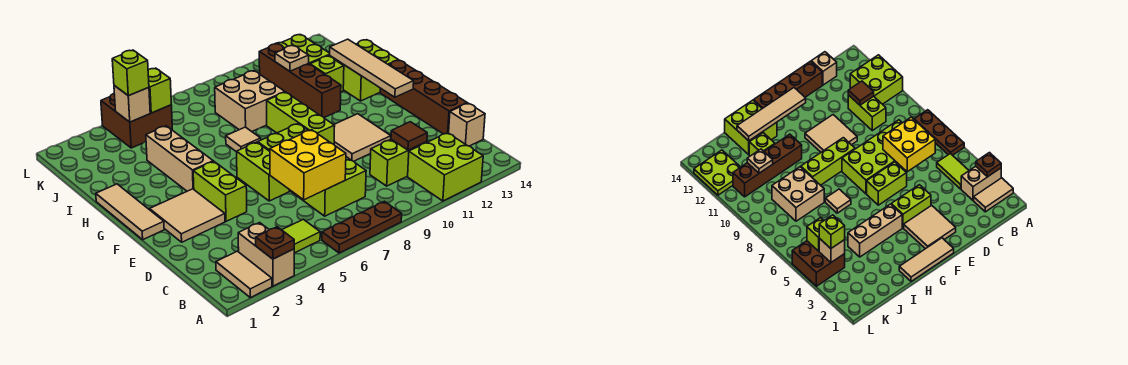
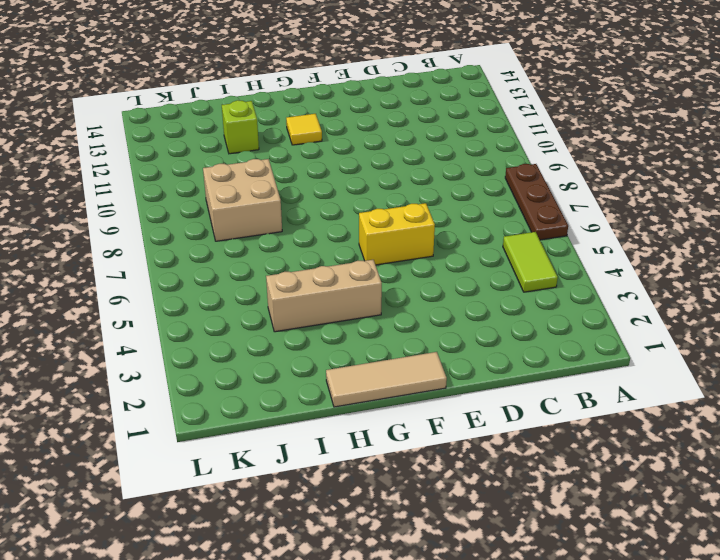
yellow brick E6:F6 level 1 -> lime brick E6:F6 level 1
yellow tile G12 level 1 -> none
none -> tan tile A2:B2 level 1
none -> tan brick A3:B3 level 1
none -> lime brick A11:B12 level 1
none -> lime brick C7:F8 level 1

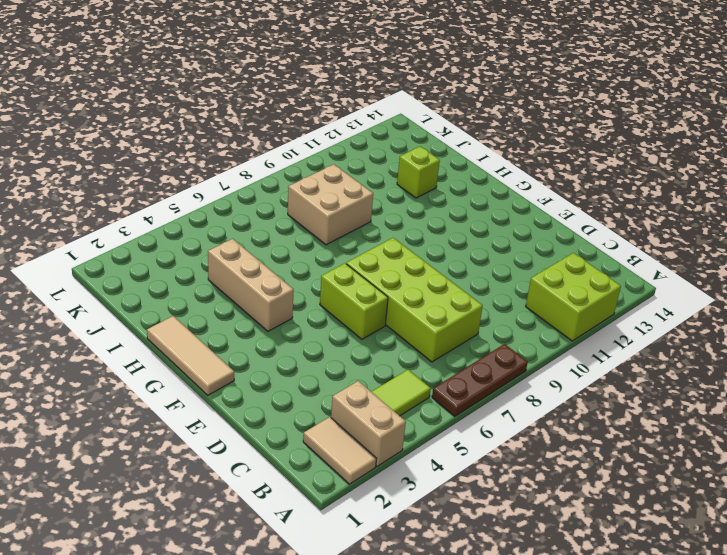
none -> lime brick C10:C11 level 1
none -> tan brick C14 level 1
none -> brown brick D14:G14 level 1
none -> tan tile E2:F3 level 1

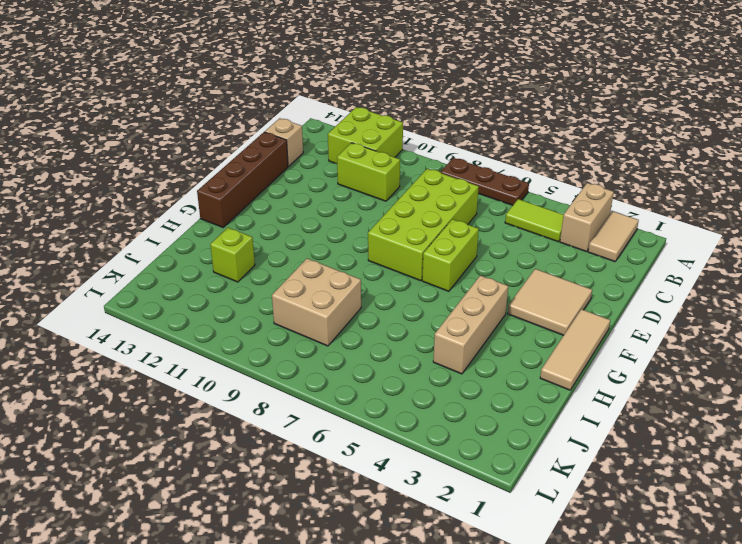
none -> lime brick E4:F4 level 1
none -> tan tile E10:F11 level 1
none -> lime brick F9:H9 level 1
none -> tan tile H7 level 1

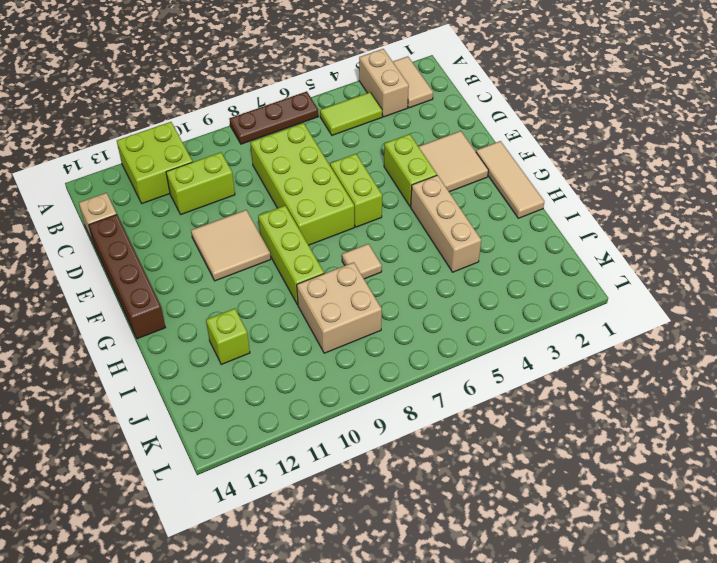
none -> brown brick H11:K11 level 1
none -> lime brick H13:I14 level 1
none -> brown brick K4:L5 level 1
none -> lime plate K12:L13 level 1

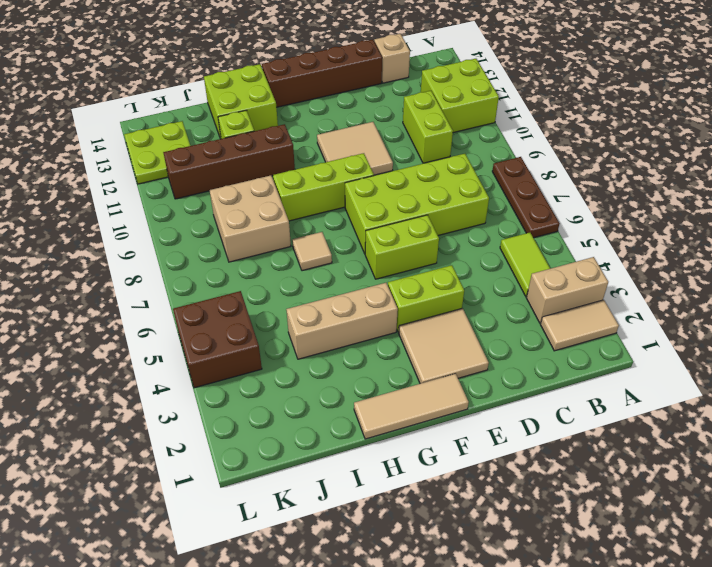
none -> brown plate A3 level 2
none -> yellow brick C6:D7 level 2
none -> brown tile C11 level 2
none -> tan tile F13:I13 level 2

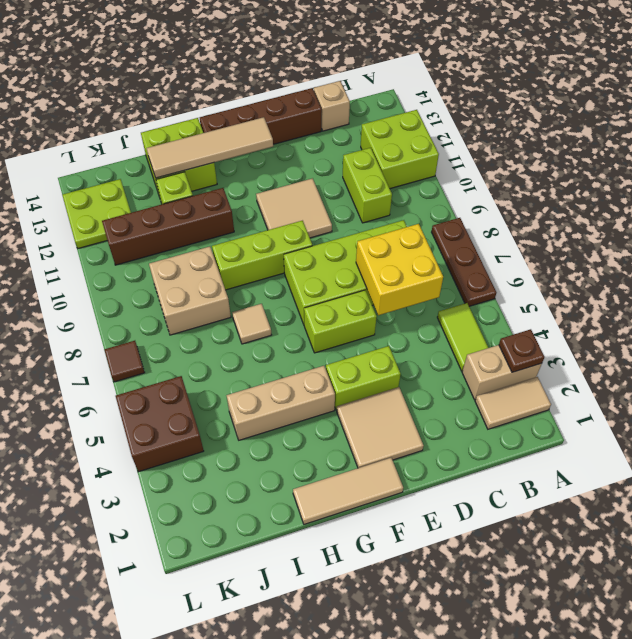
brown tile L7 level 1 -> brown tile C11 level 2
none -> tan plate J11 level 2
none -> tan brick K4 level 2
none -> lime brick K5 level 2
none -> lime brick K4 level 3

